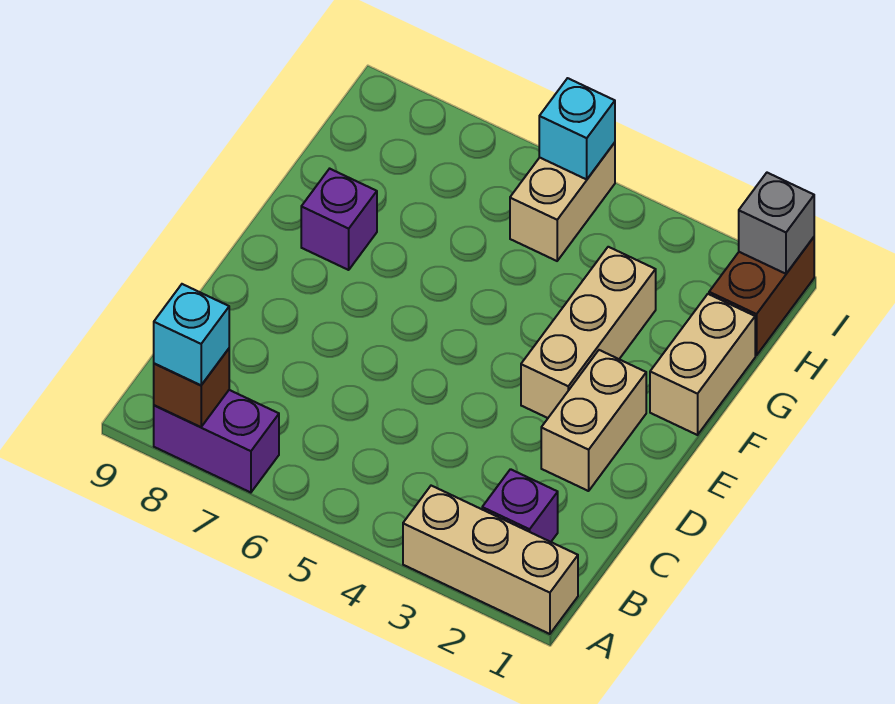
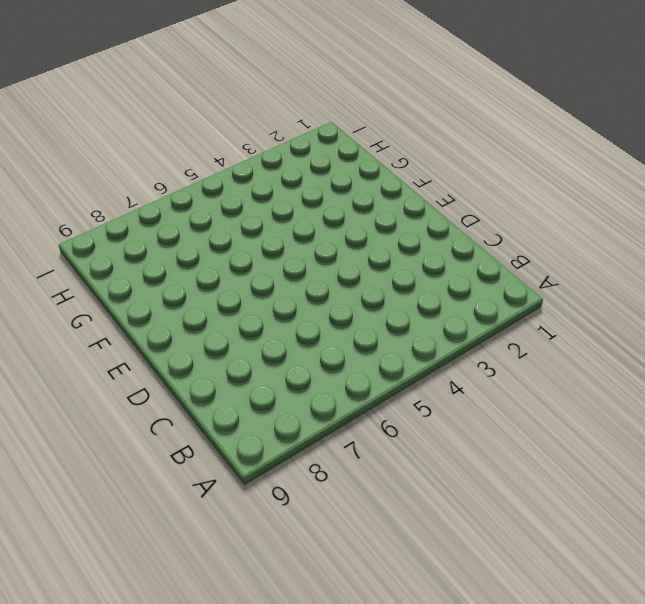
none -> tan brick A1:A3 level 1
none -> purple brick A7:A8 level 1
none -> purple brick B2 level 1

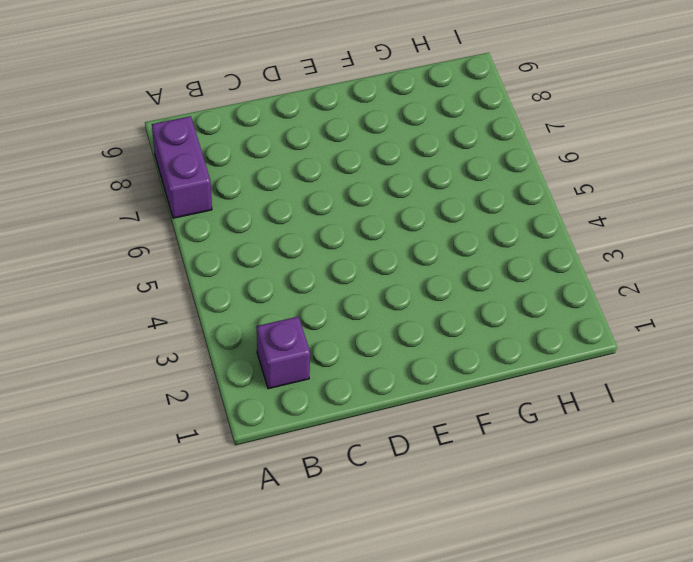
none -> tan brick A1:A3 level 1
none -> tan brick D2:E2 level 1
none -> tan brick E3:G3 level 1

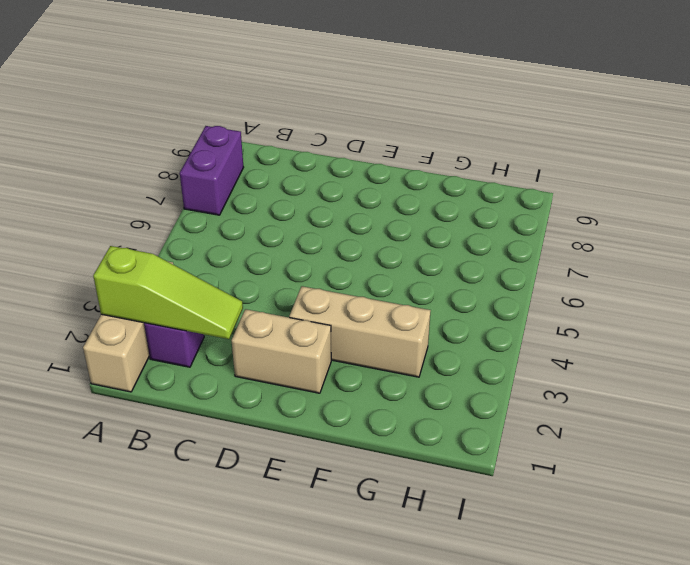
lime slope A2:C2 level 2 top A -> none
none -> tan brick F1:G1 level 1
none -> purple brick F8 level 1
none -> brown brick H1:I1 level 1

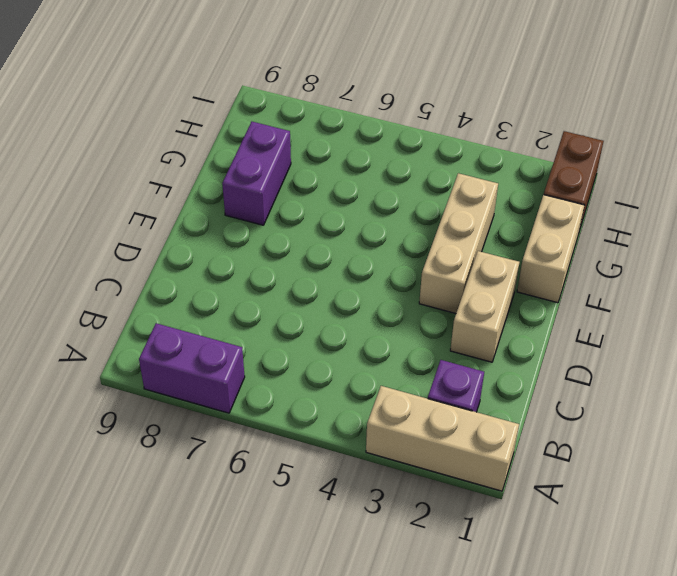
purple brick F8:G8 level 1 -> purple brick F8 level 1
none -> tan brick H5:I5 level 1
none -> brown brick A8 level 2
none -> grey brick I1 level 2

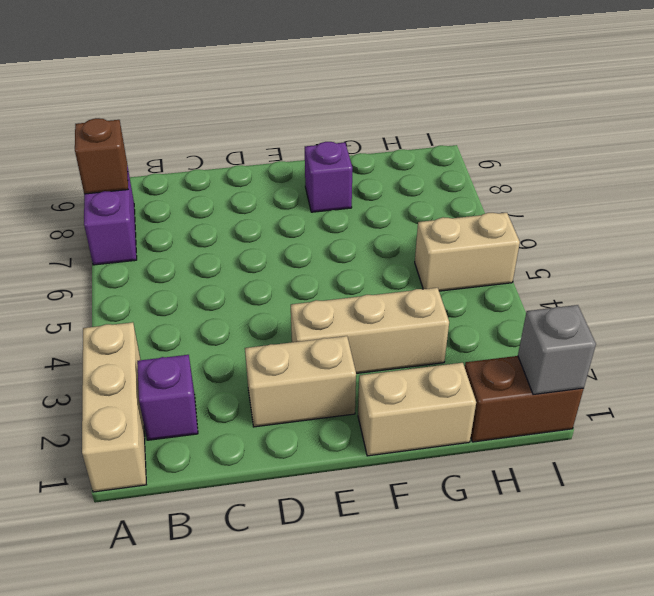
none -> cyan brick I5 level 2
none -> cyan brick A8 level 3

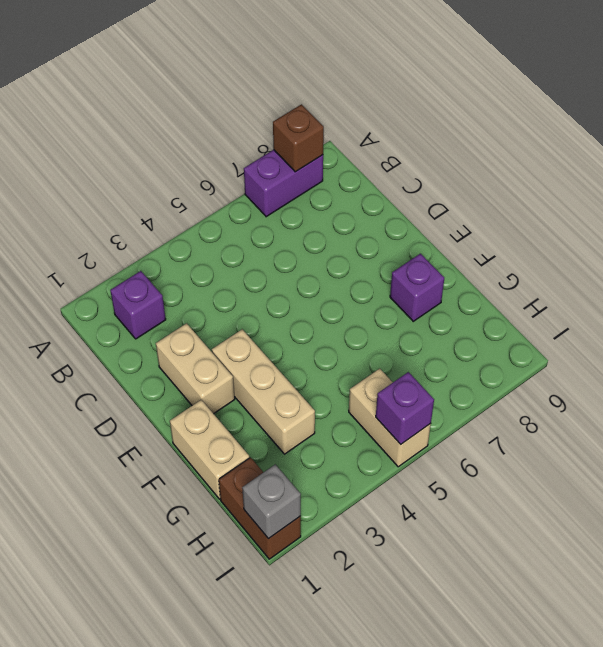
purple brick I5 level 2 -> cyan brick I5 level 2
none -> tan brick A1:A3 level 1
none -> cyan brick A8 level 3

